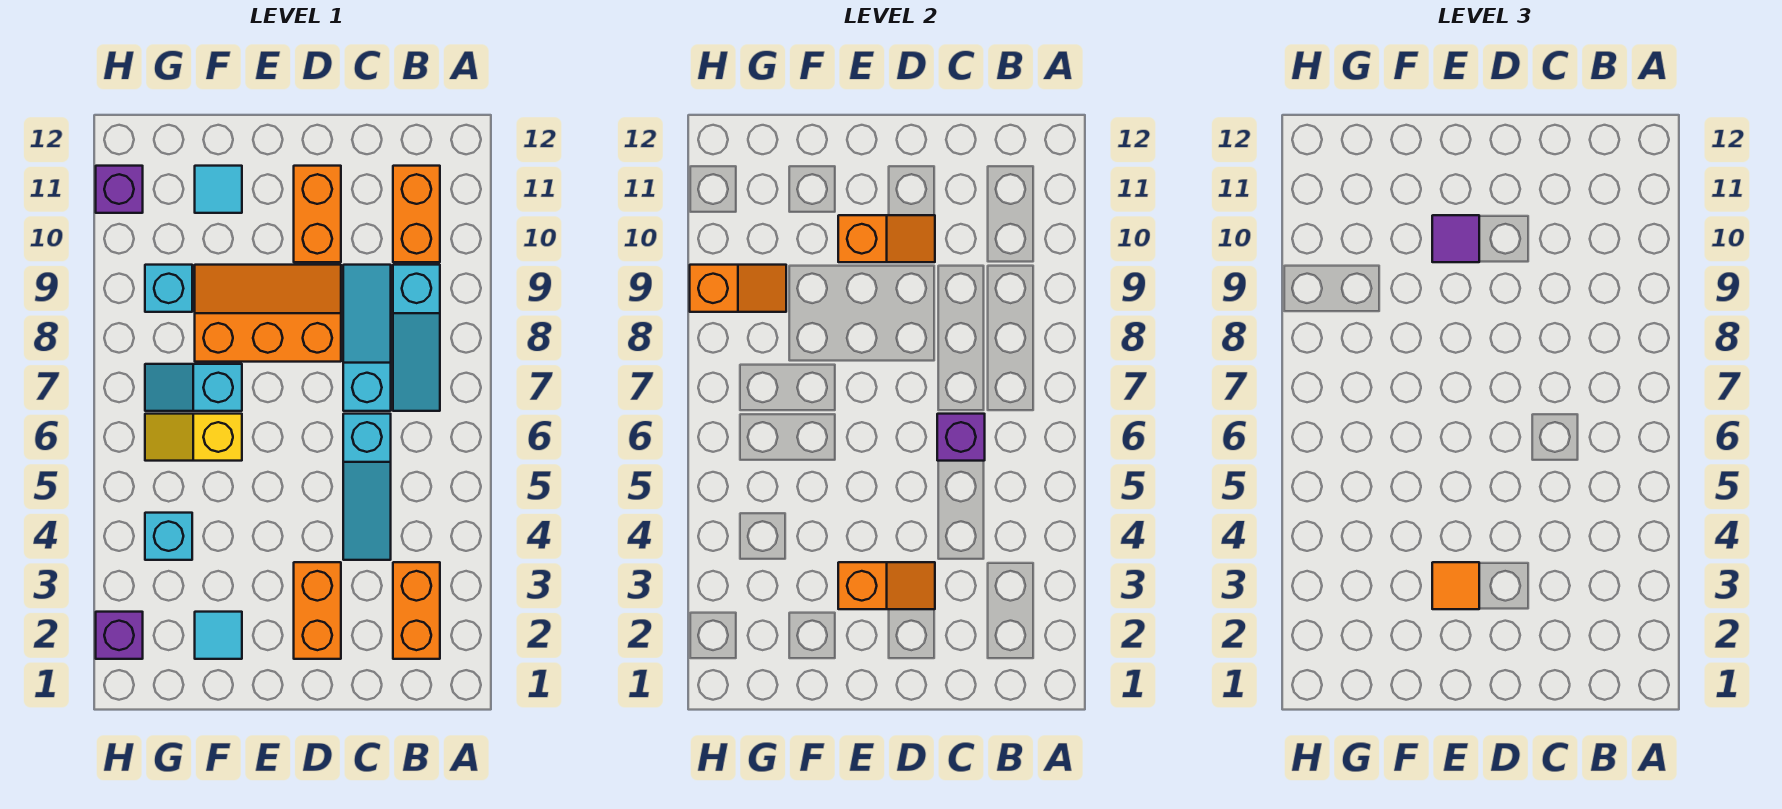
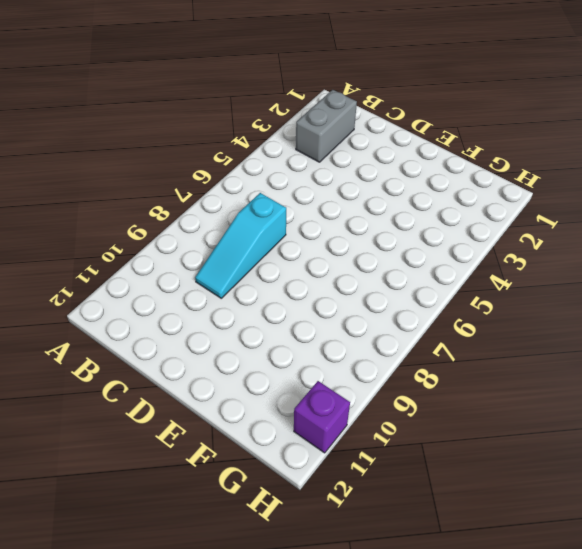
grey brick B2:B3 level 1 -> orange brick B2:B3 level 1
none -> cyan slope B7:B9 level 1 top 9
none -> orange brick B10:B11 level 1
none -> cyan slope C4:C6 level 1 top 6

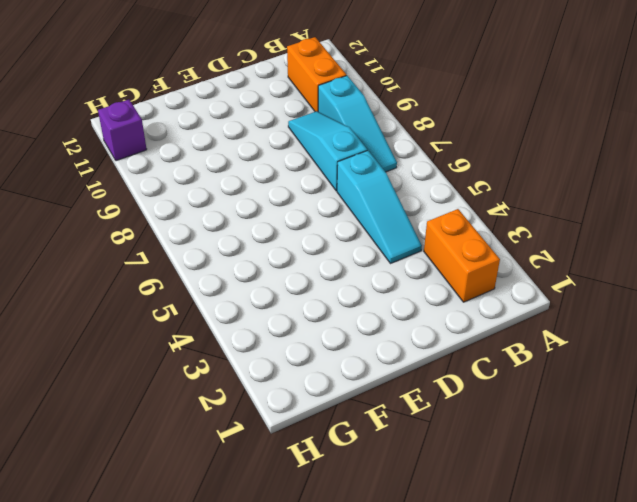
none -> orange brick D2:D3 level 1
none -> orange slope D8:F9 level 1 top 8
none -> orange brick D10:D11 level 1

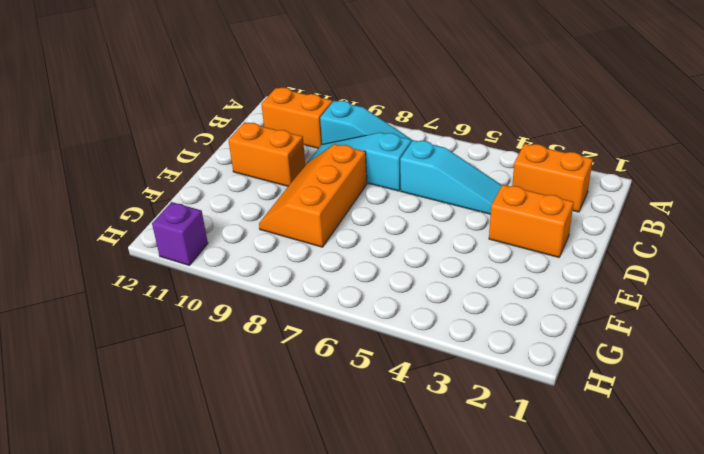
none -> cyan tile F2 level 1
none -> yellow slope F6:G6 level 1 top F
none -> cyan slope F7:G7 level 1 top F

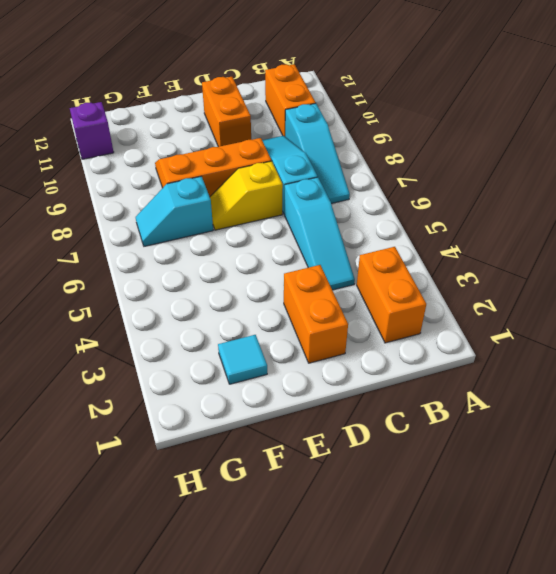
yellow slope D7:E7 level 1 top D -> yellow slope F6:G6 level 1 top F
none -> cyan tile F11 level 1
none -> cyan brick G4 level 1
none -> cyan brick G9 level 1

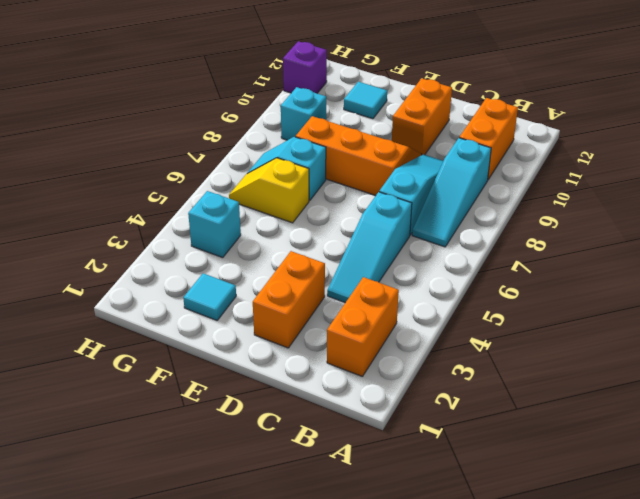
none -> purple brick H2 level 1
none -> purple brick C6 level 2
none -> orange slope D3:E3 level 2 top E

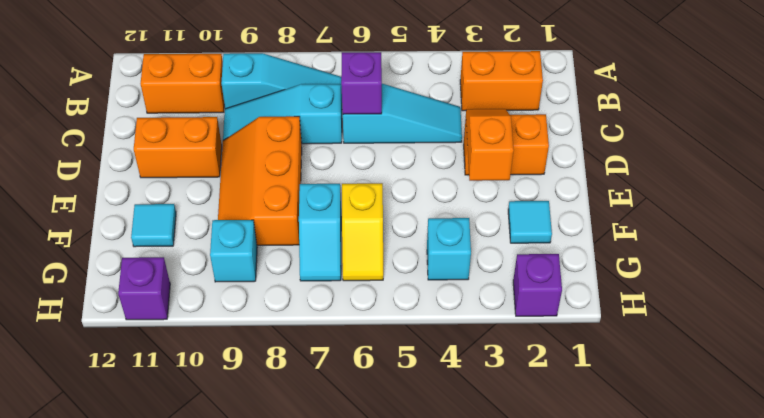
none -> orange slope D10:E10 level 2 top E
none -> orange slope G9:H9 level 2 top H
none -> orange tile E3 level 3

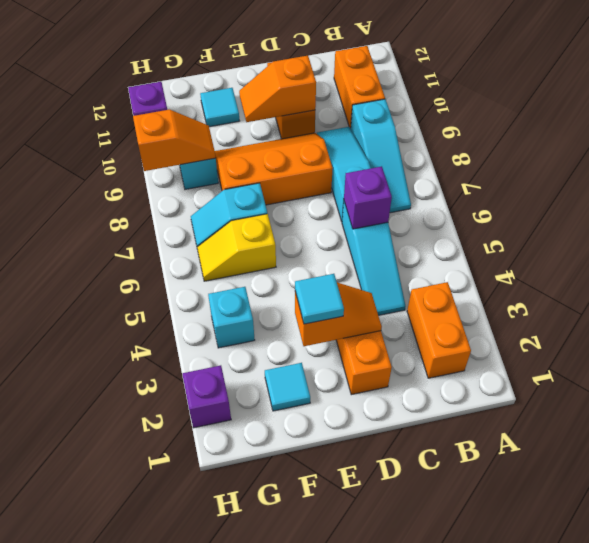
orange slope D10:E10 level 2 top D -> orange slope D10:E10 level 2 top E
cyan tile E3 level 3 -> orange tile E3 level 3
none -> purple tile E10 level 3

